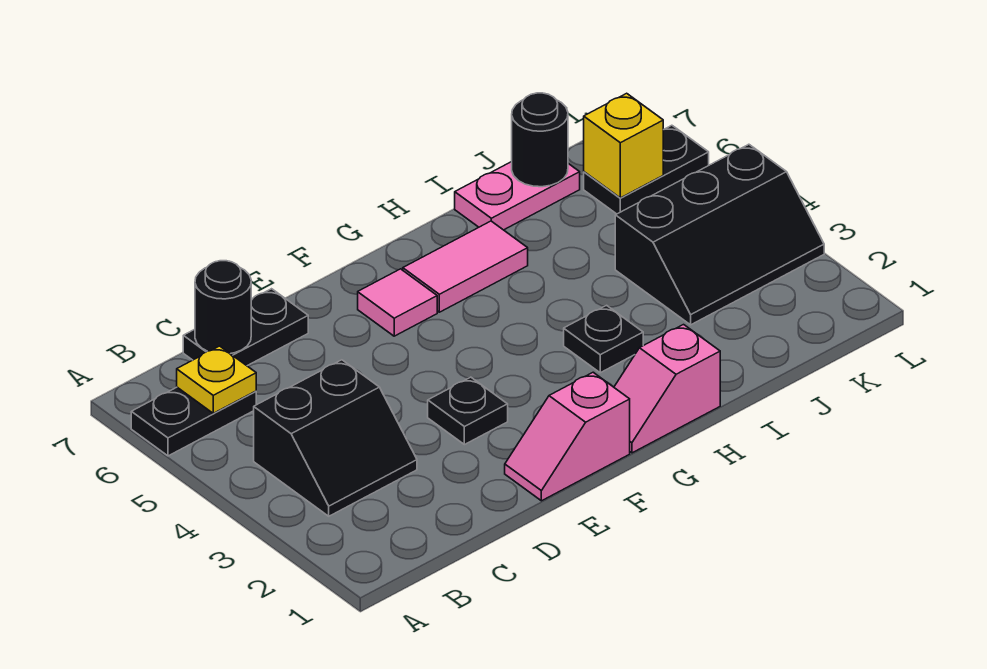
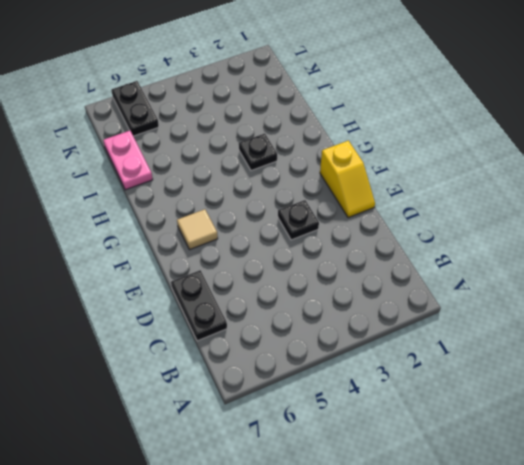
yellow slope E1:F1 level 1 top F -> pink slope E1:F1 level 1 top F
tan tile F6 level 1 -> pink tile F6 level 1
none -> black plate A6:B6 level 1
none -> black slope B3:C4 level 1 top 4
none -> pink slope G1:H1 level 1 top H

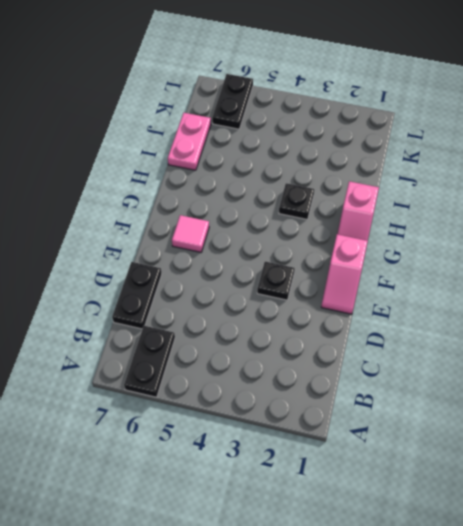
none -> black slope B3:C4 level 1 top 4
none -> pink tile G6:H6 level 1
none -> black slope J3:L4 level 1 top 4

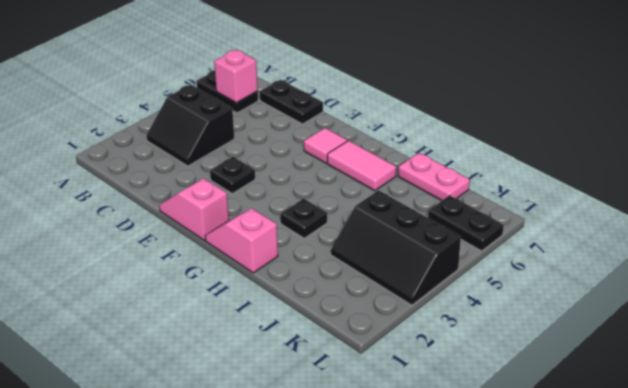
pink brick B6 level 2 -> yellow plate B6 level 2
none -> black round brick C7 level 2
none -> black round brick J7 level 2
none -> yellow brick K6 level 2

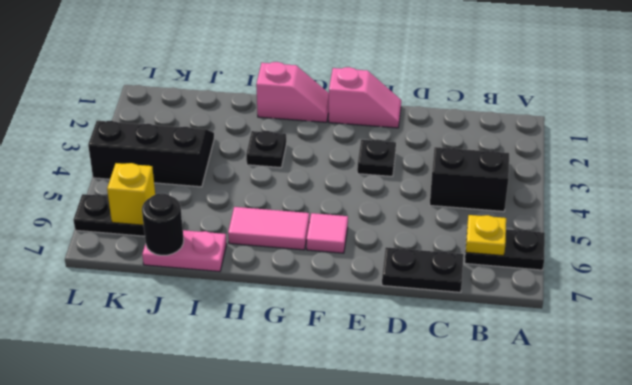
none -> black round brick C7 level 2

